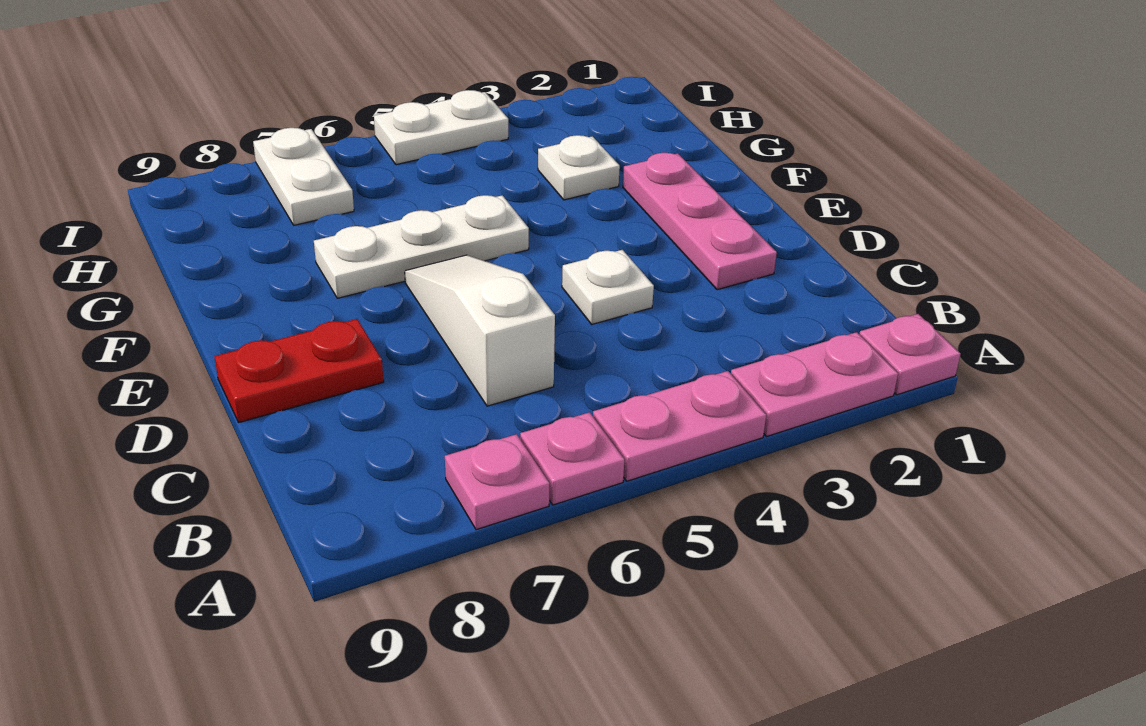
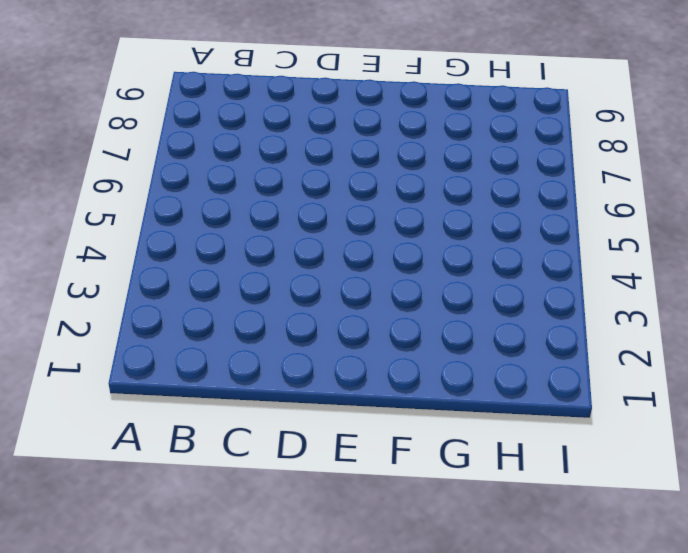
none -> pink plate A1 level 1
none -> pink plate A2:A3 level 1
none -> pink plate A4:A5 level 1

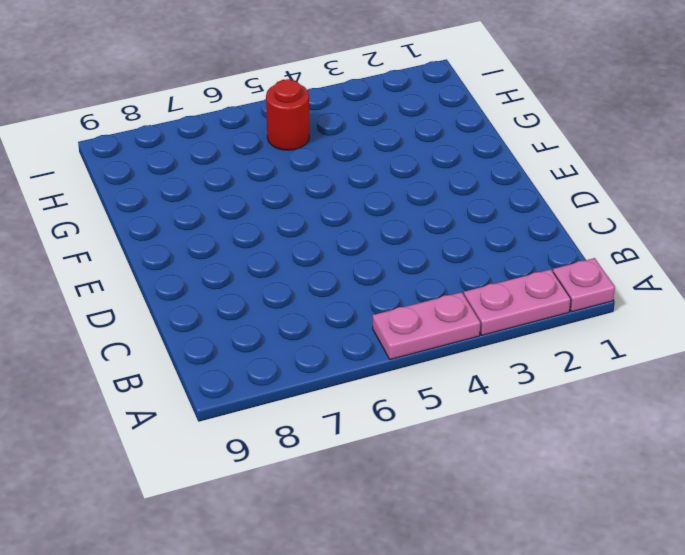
red round brick H5 level 1 -> none
none -> pink plate A6 level 1
none -> pink plate A7 level 1
none -> white slope C6:E6 level 1 top C

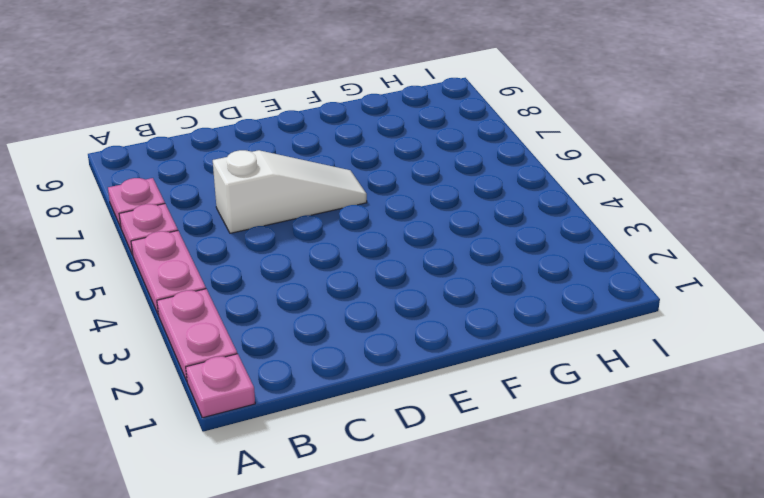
none -> pink plate D2:F2 level 1
none -> white plate D4 level 1
none -> red plate D8:D9 level 1

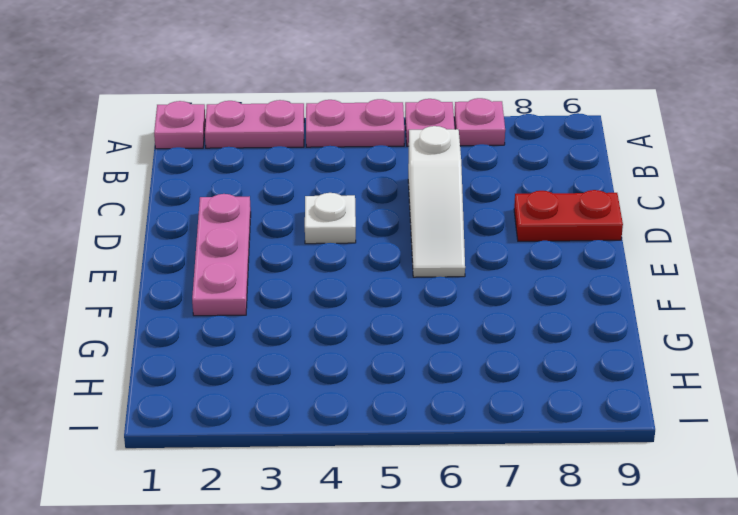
none -> white plate F5:F7 level 1
none -> white plate G3 level 1
none -> white plate H7:I7 level 1

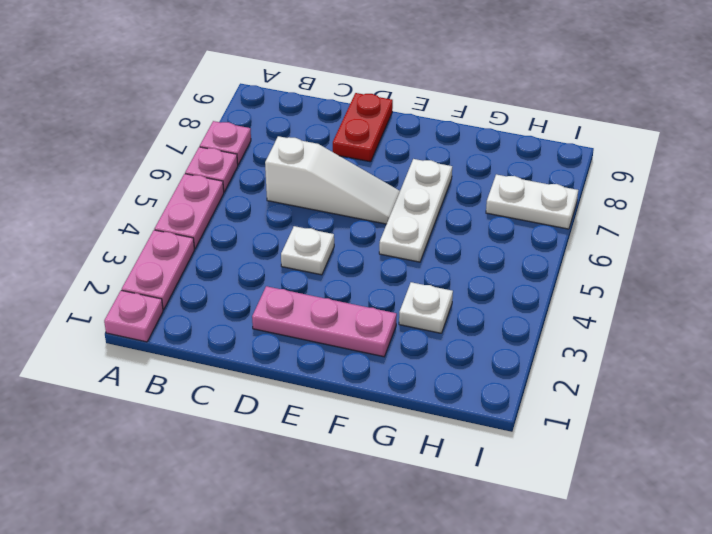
none -> white plate I4:I5 level 1

